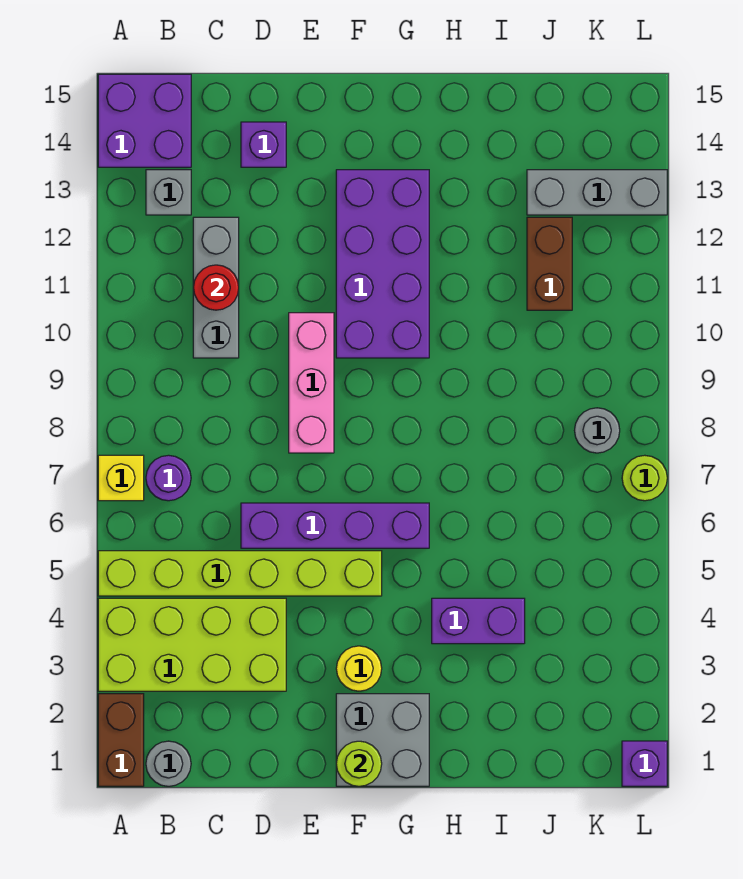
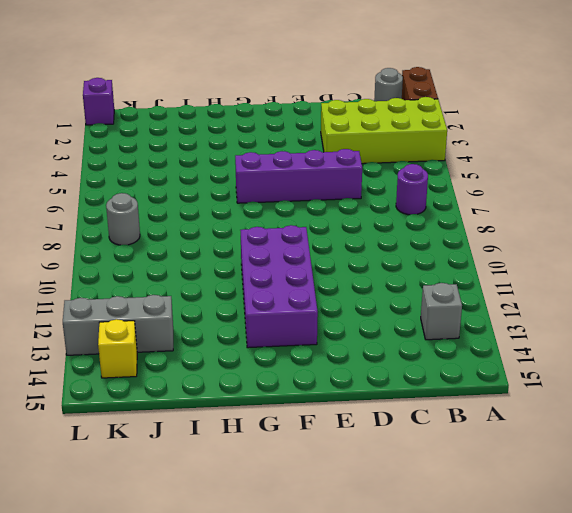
yellow brick K14 level 1 -> yellow brick A7 level 1
none -> lime brick A5:F5 level 1
none -> purple brick A14:B15 level 1
none -> grey brick C10:C12 level 1

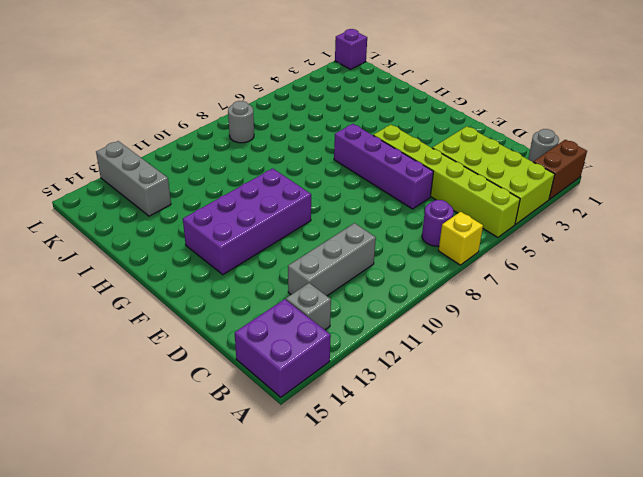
none -> purple brick D14 level 1
none -> pink brick E8:E10 level 1
none -> grey brick F1:G2 level 1

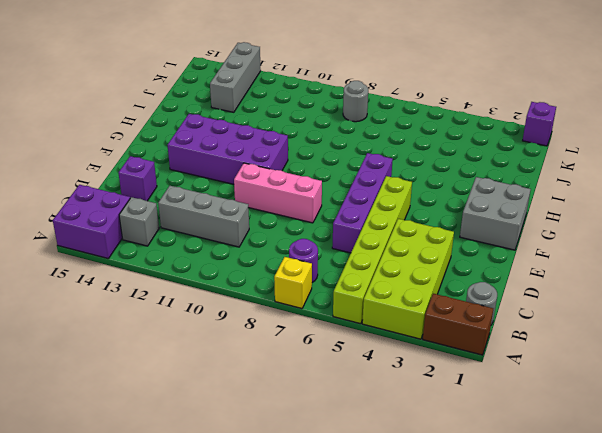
none -> yellow round brick F3 level 1
none -> purple brick H4:I4 level 1
none -> brown brick J11:J12 level 1

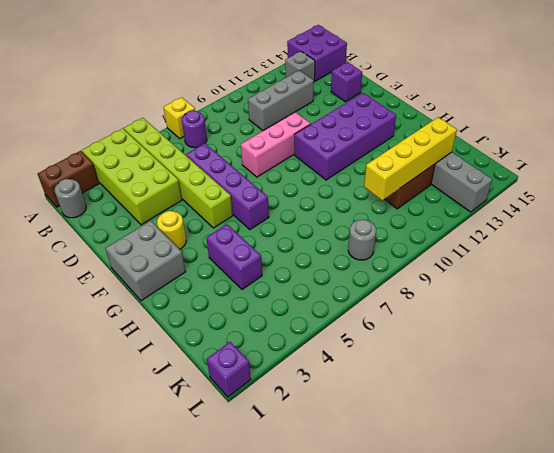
yellow brick J10:J13 level 2 -> none
none -> lime round brick L7 level 1
none -> red round brick C11 level 2
none -> lime round brick F1 level 2

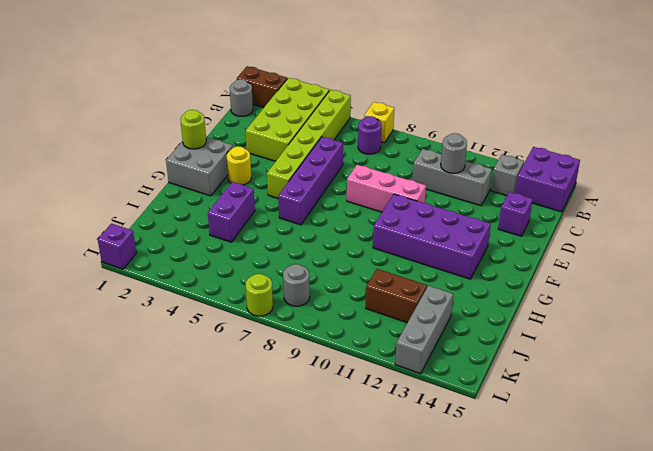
grey round brick C11 level 2 -> red round brick C11 level 2

